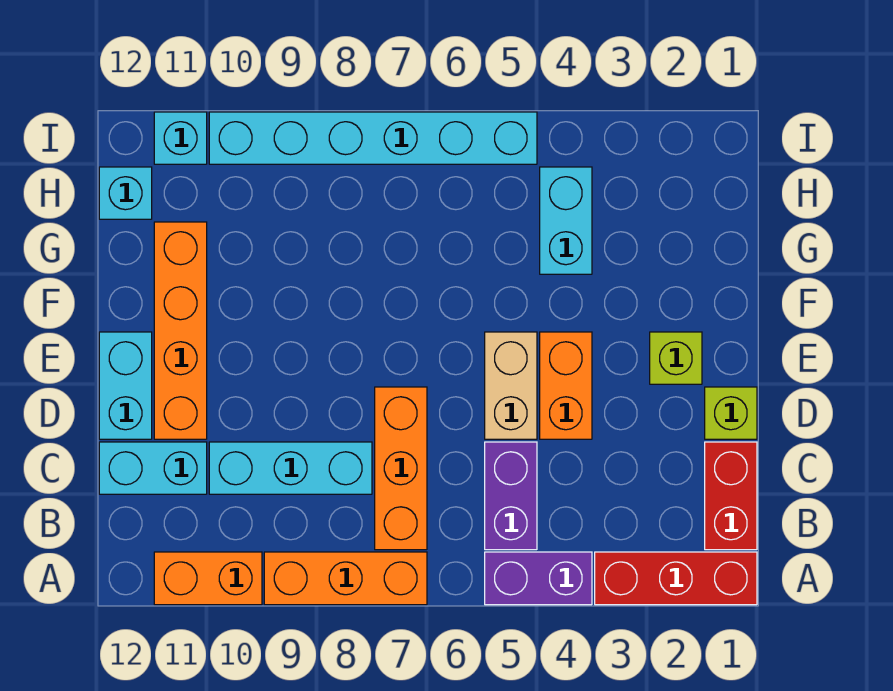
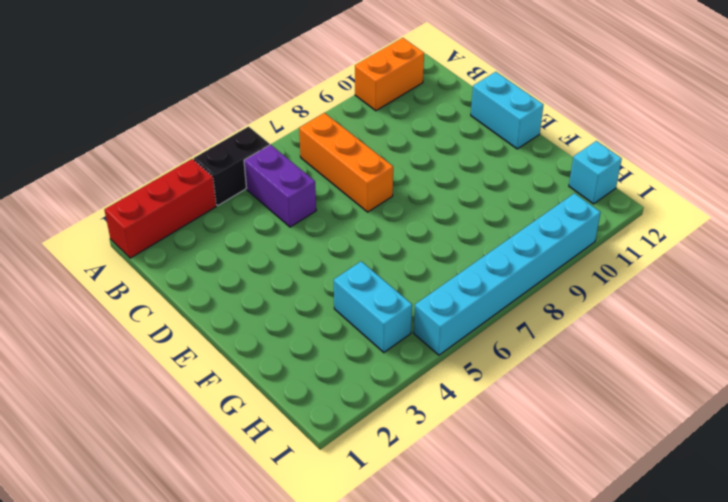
black brick A4:A5 level 1 -> purple brick A4:A5 level 1
none -> orange brick A7:A9 level 1
none -> red brick B1:C1 level 1
none -> cyan brick C8:C10 level 1

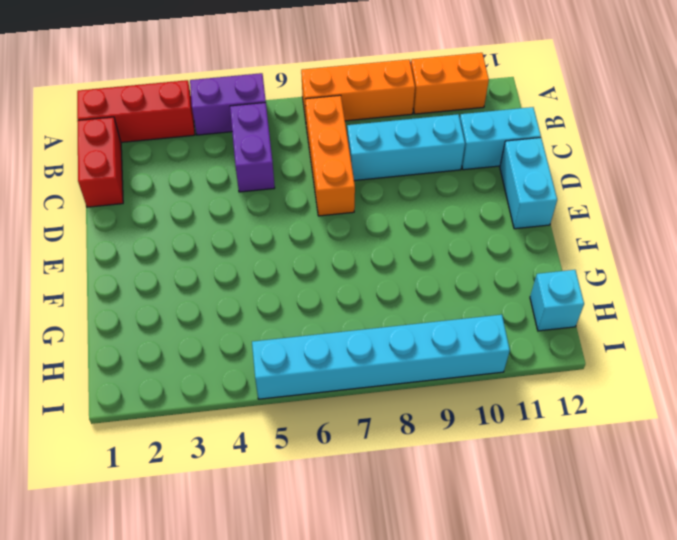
none -> lime brick D1 level 1
none -> orange brick D4:E4 level 1
none -> tan brick D5:E5 level 1

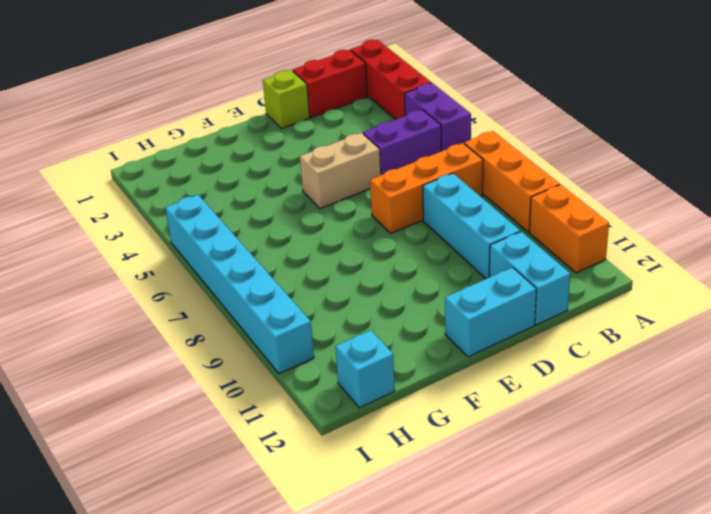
none -> orange brick D4:E4 level 1
none -> orange brick D11:G11 level 1
none -> lime brick E2 level 1

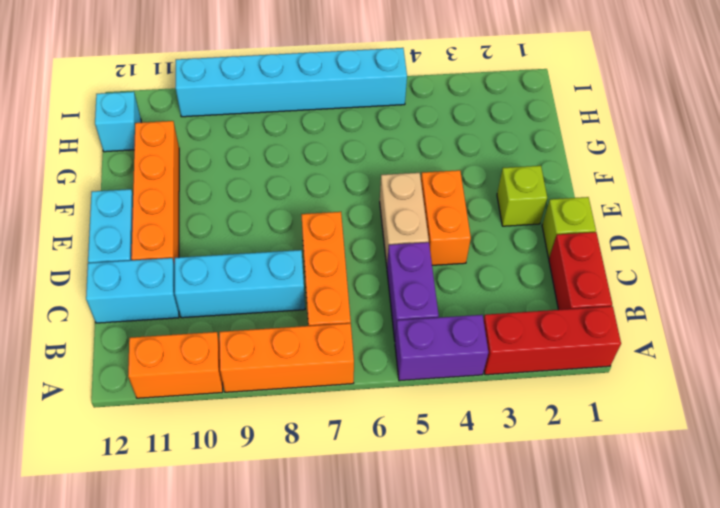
none -> cyan brick G4:H4 level 1
none -> cyan brick I11 level 1

